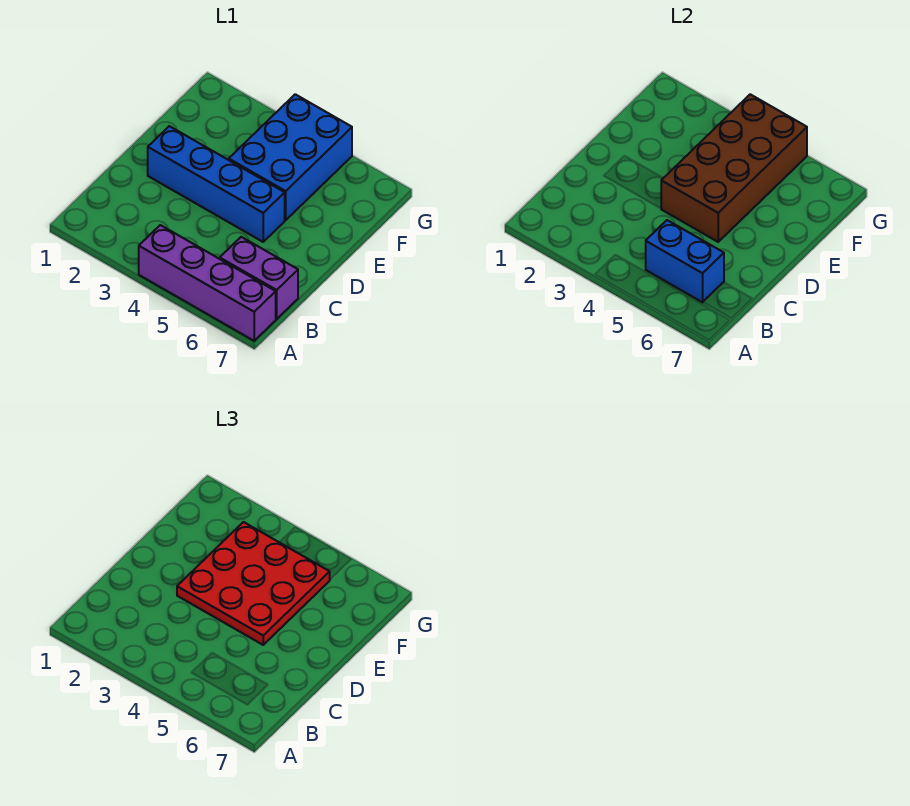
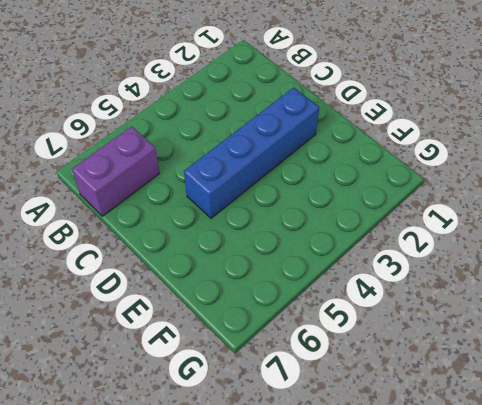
none -> purple brick A4:A7 level 1
none -> blue brick E4:G5 level 1

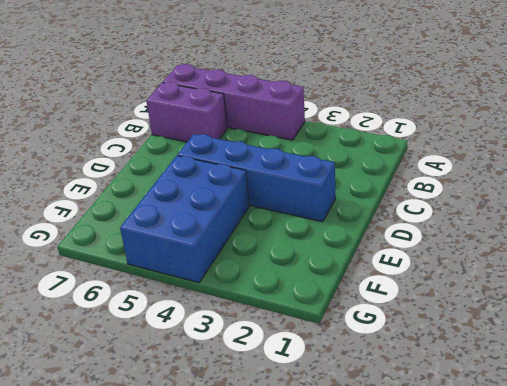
none -> blue brick B5:B6 level 2
none -> brown brick D4:G5 level 2

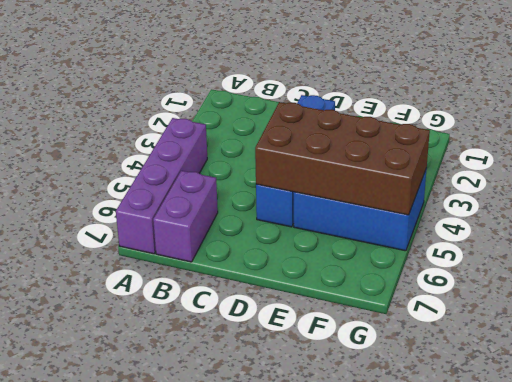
none -> blue brick B5:B6 level 2
none -> red plate D3:F5 level 3

